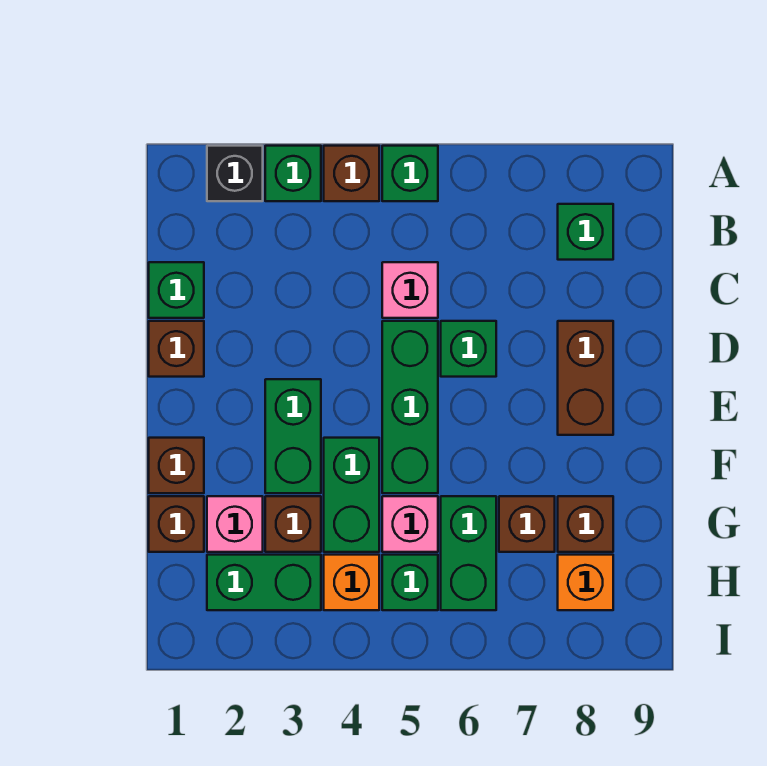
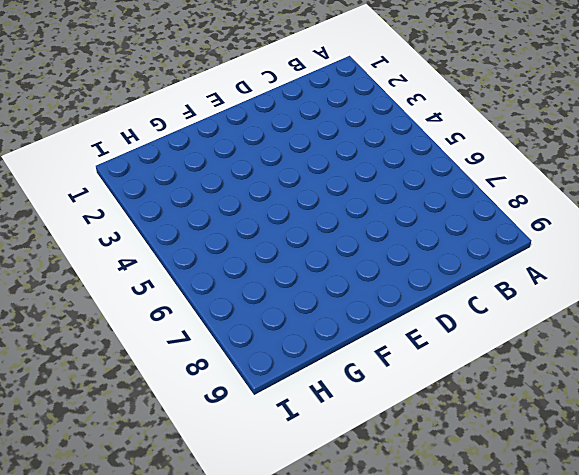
none -> black brick A2 level 1
none -> green brick A3 level 1
none -> brown brick A4 level 1

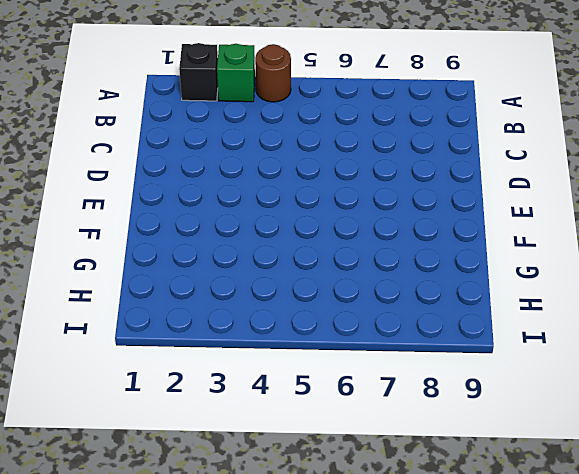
brown round brick A4 level 1 -> brown brick A4 level 1
none -> green brick A5 level 1
none -> green brick B8 level 1
none -> green brick C1 level 1

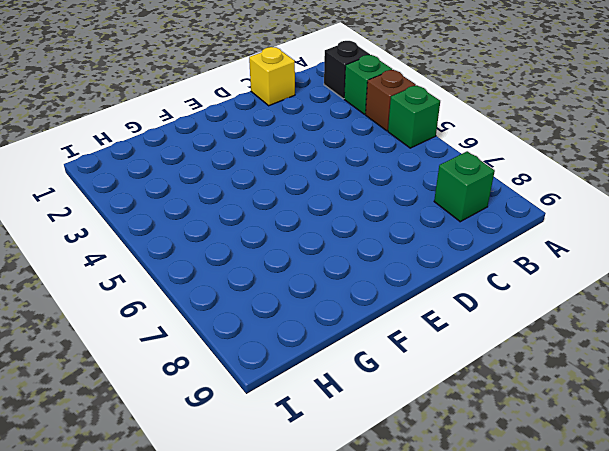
yellow brick C1 level 1 -> green brick C1 level 1
none -> pink brick C5 level 1
none -> brown brick D1 level 1
none -> green brick D5:F5 level 1

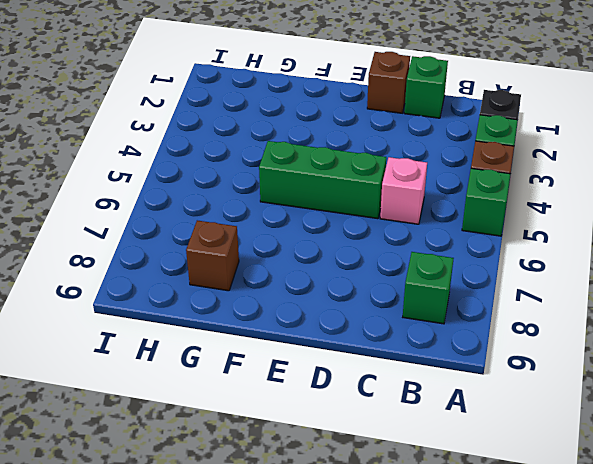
none -> green brick D6 level 1
none -> brown brick D8:E8 level 1
none -> green brick E3:F3 level 1

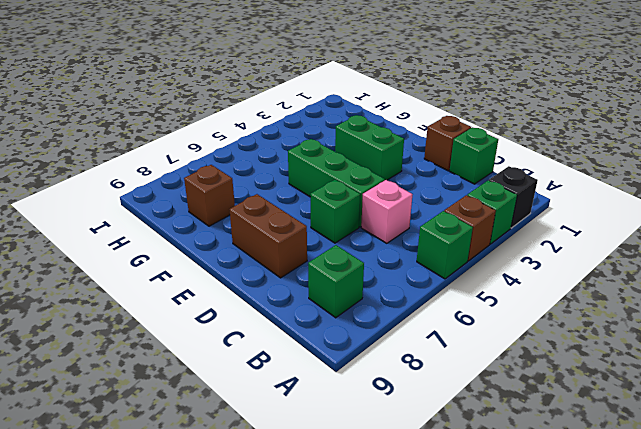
none -> brown brick F1 level 1
none -> green brick F4:G4 level 1
none -> brown brick G1 level 1

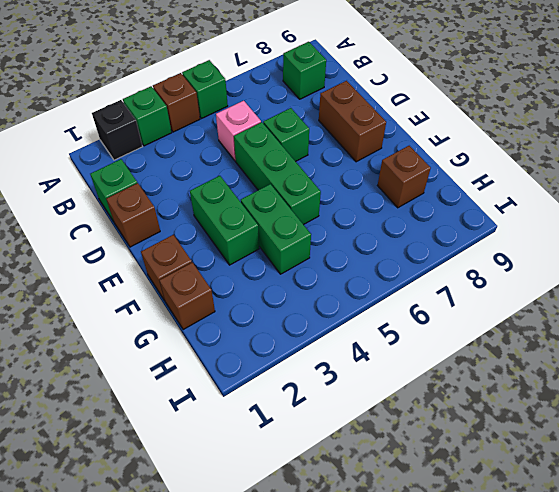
none -> pink brick G2 level 1
none -> brown brick G3 level 1
none -> pink brick G5 level 1

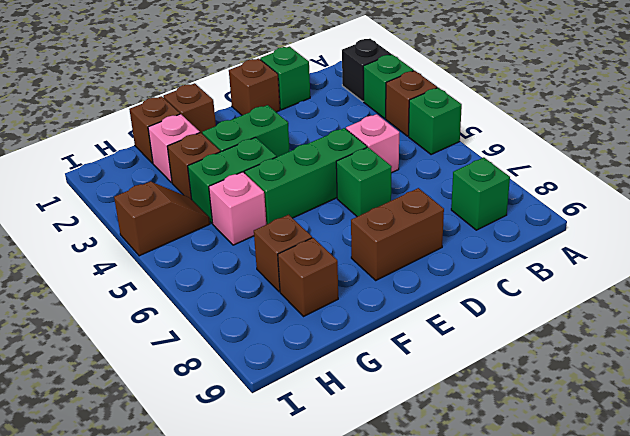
brown slope H4:I4 level 1 top I -> orange brick H4 level 1
none -> green brick G6:H6 level 1
none -> green brick H2:H3 level 1
none -> green brick H5 level 1

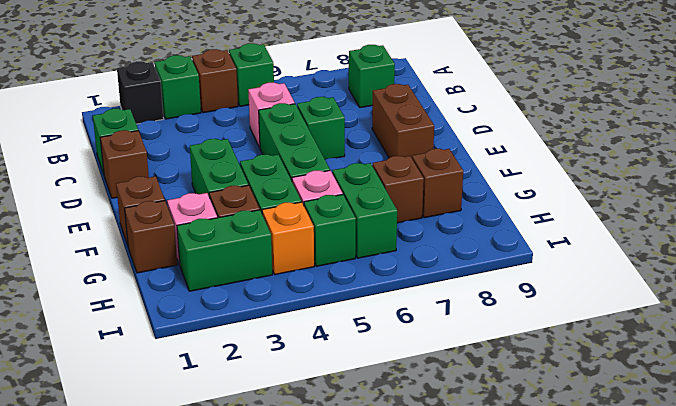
none -> orange brick H8 level 1

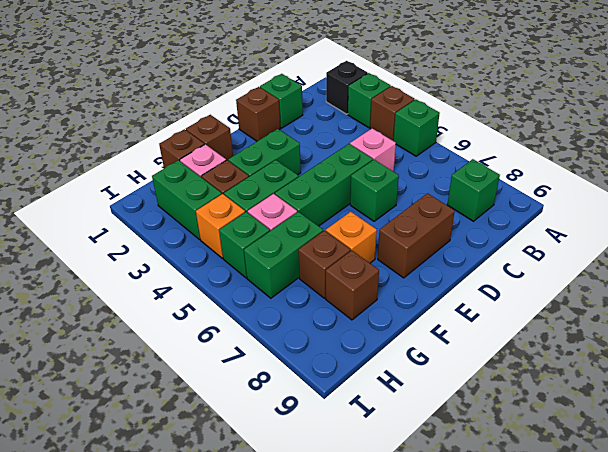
orange brick F7 level 1 -> orange brick H8 level 1

